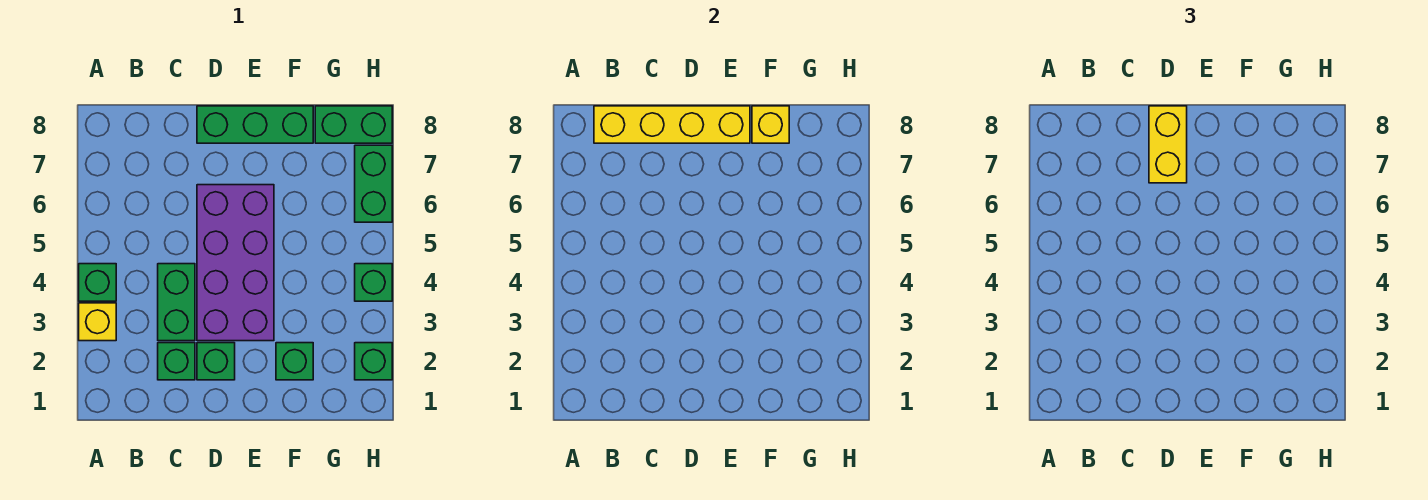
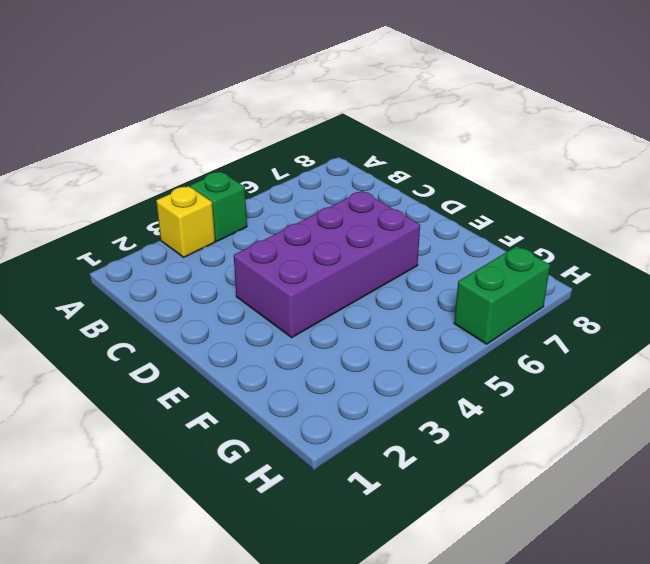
none -> green brick C2 level 1
none -> green brick C3:C4 level 1
none -> green brick D2 level 1

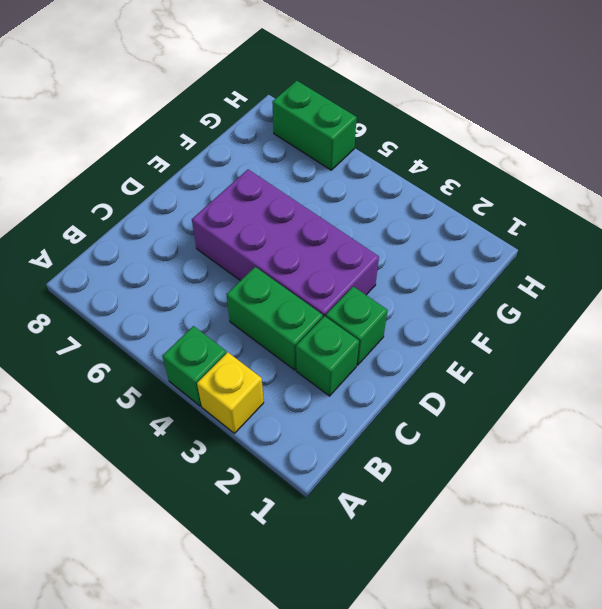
none -> green brick D8:F8 level 1
none -> green brick F2 level 1
none -> green brick G8:H8 level 1

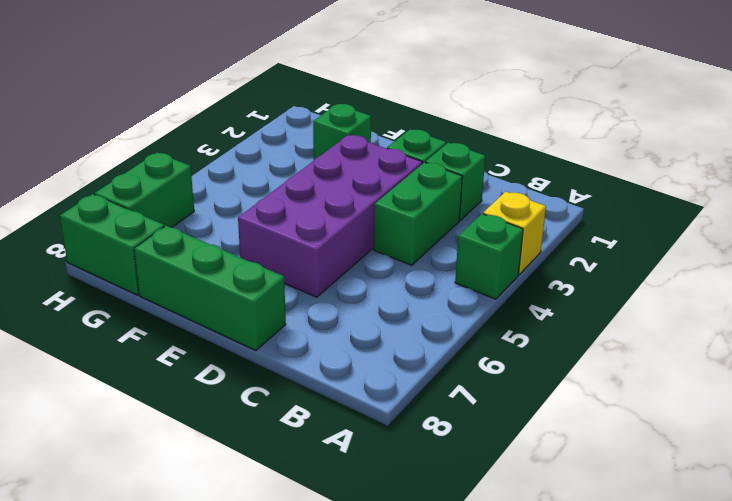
none -> green brick H2 level 1
none -> green brick H4 level 1
none -> yellow brick B8:E8 level 2

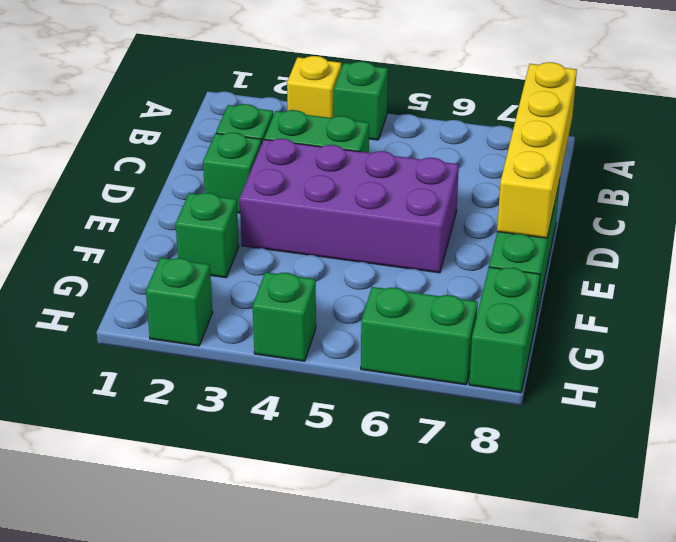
none -> yellow brick F8 level 2
none -> yellow brick D7:D8 level 3

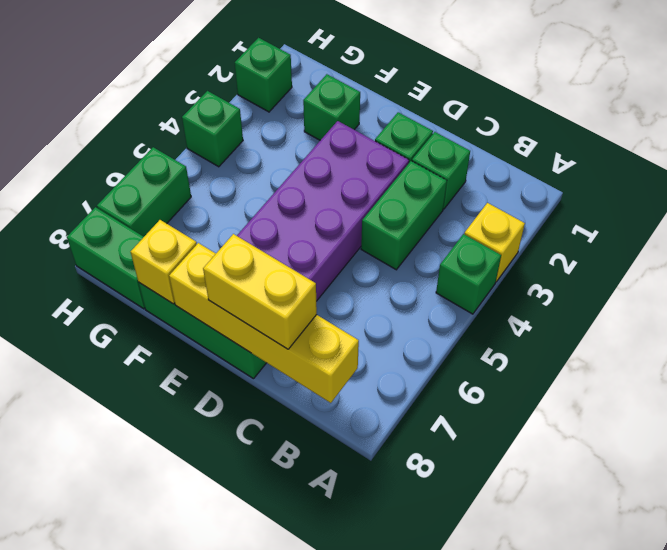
yellow brick C8:D8 level 3 -> yellow brick D7:D8 level 3

